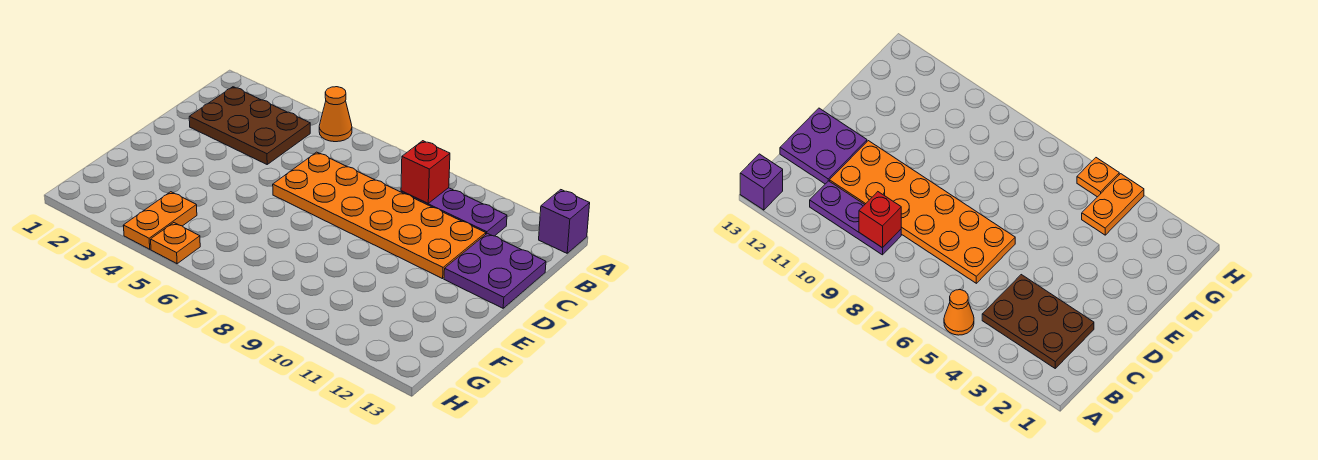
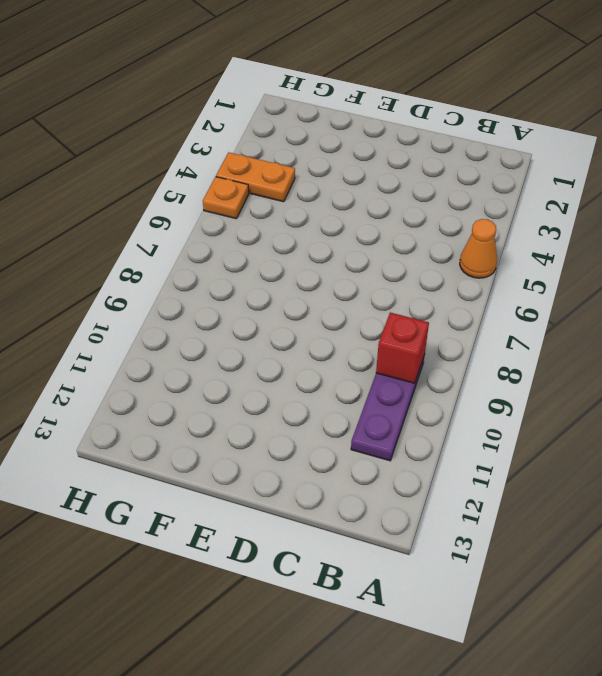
none -> purple brick A13 level 1
none -> brown plate B2:C4 level 1

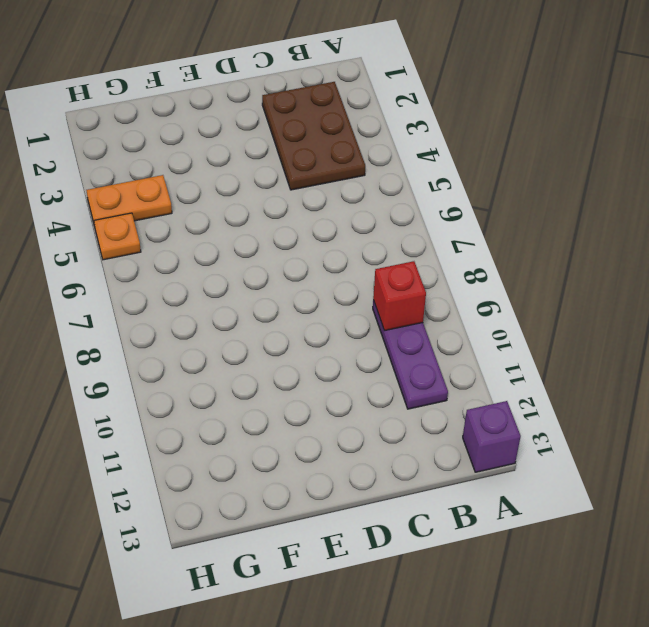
none -> orange cone A5 level 1
none -> orange plate C6:D11 level 1

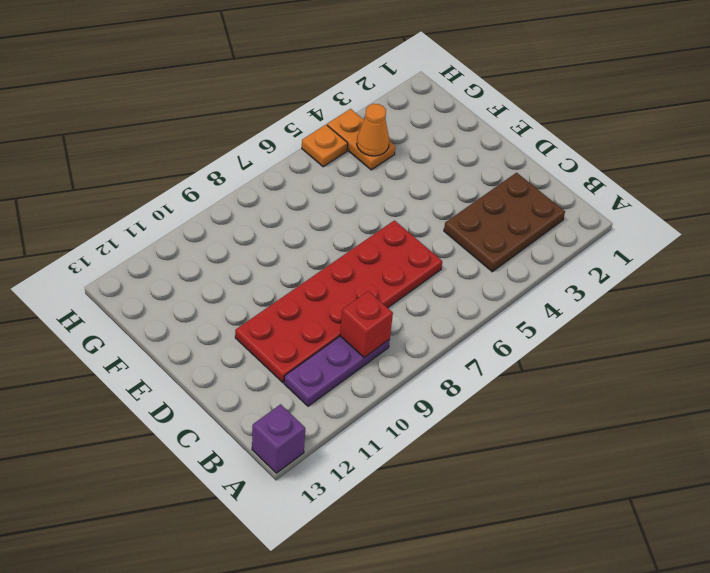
red plate C6:D11 level 1 -> orange plate C6:D11 level 1
orange cone G4 level 2 -> orange cone A5 level 1
none -> purple plate C12:D13 level 1

